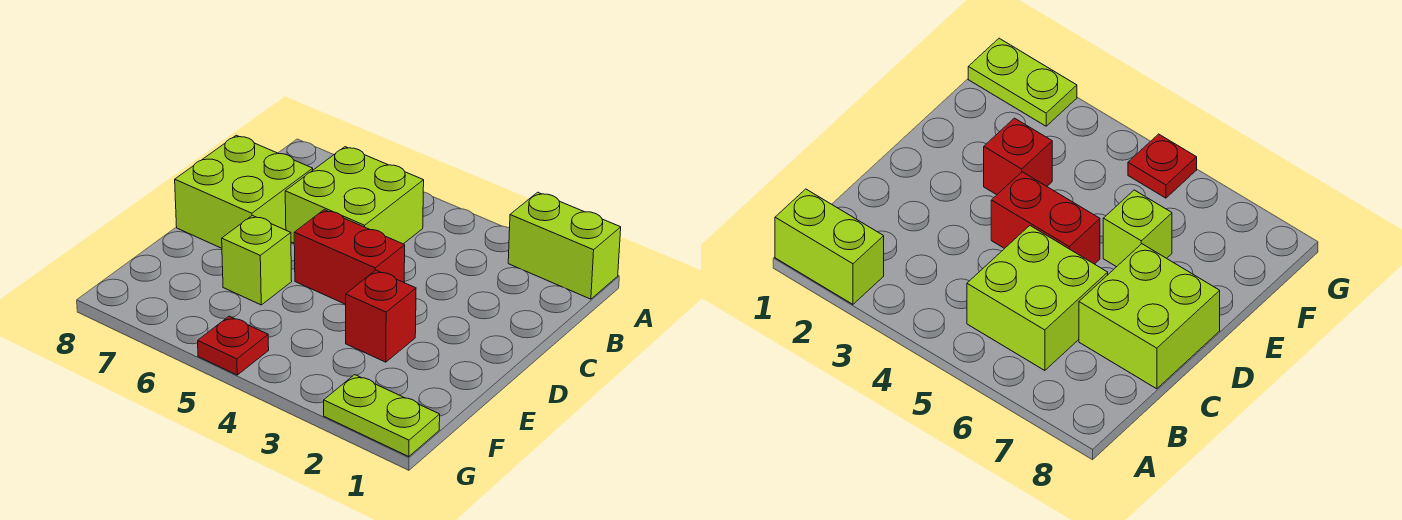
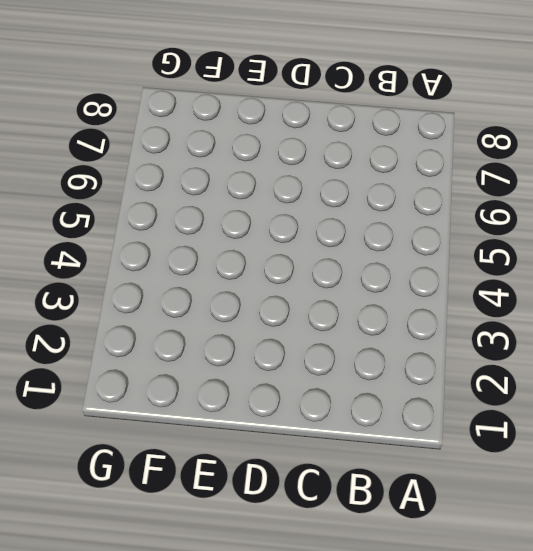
none -> lime brick A1:A2 level 1
none -> lime brick B5:C6 level 1

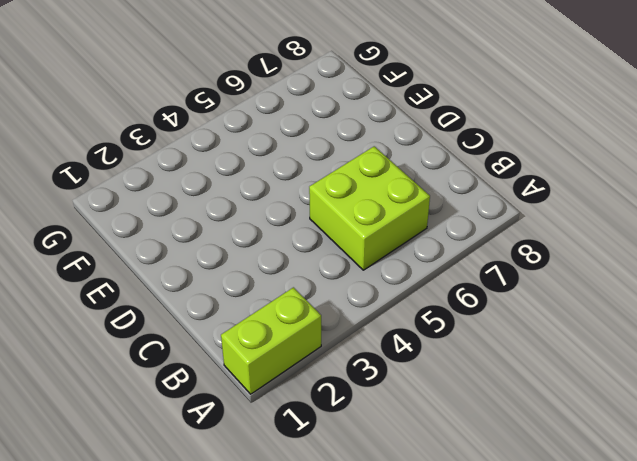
none -> lime brick C7:D8 level 1
none -> red brick D4:D5 level 1

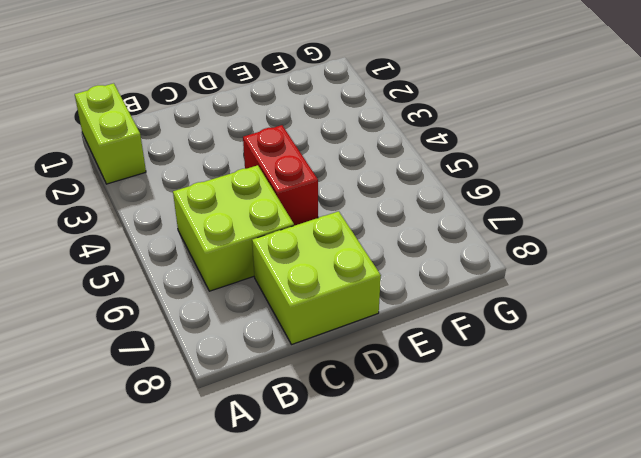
none -> red brick E3 level 1
none -> lime brick E6 level 1

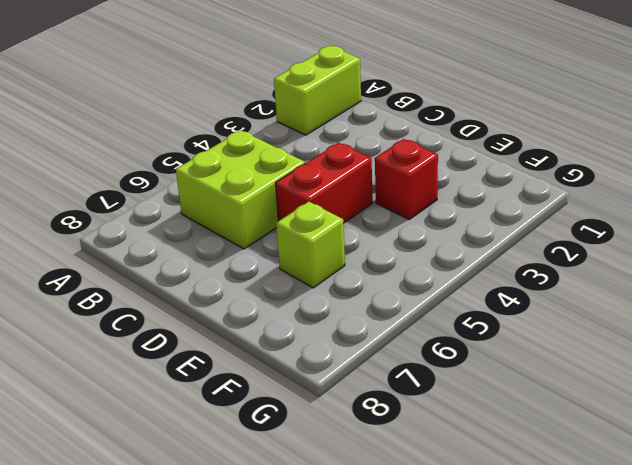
none -> lime brick C7:D8 level 1
none -> lime plate G1:G2 level 1

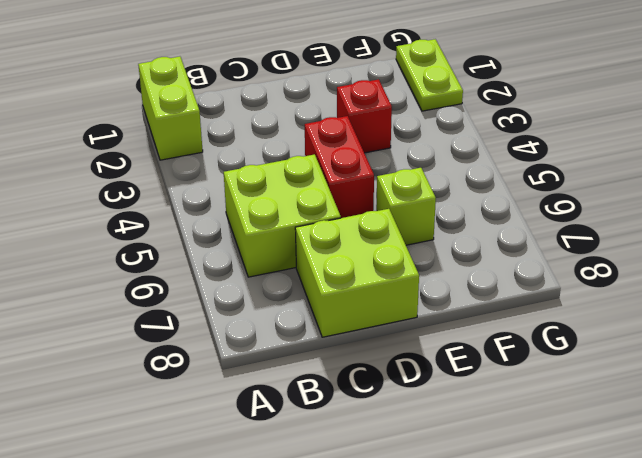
none -> red plate G5 level 1

